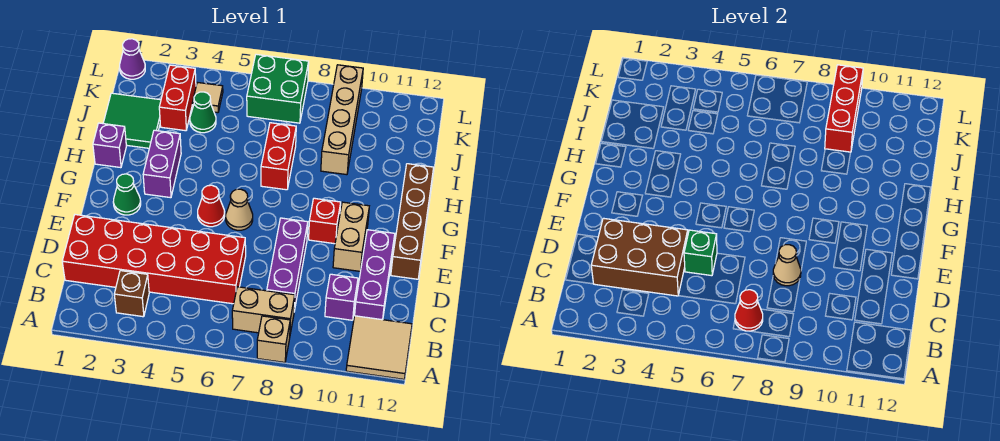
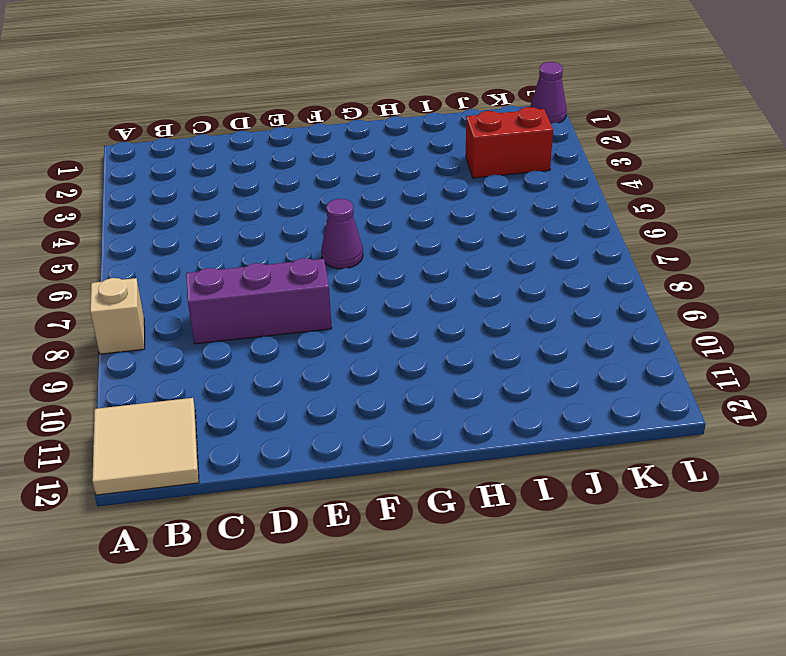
purple cone F6 level 1 -> tan cone F6 level 1
none -> brown brick B3 level 1
none -> tan brick B7:B8 level 1
none -> red brick C1:D6 level 1

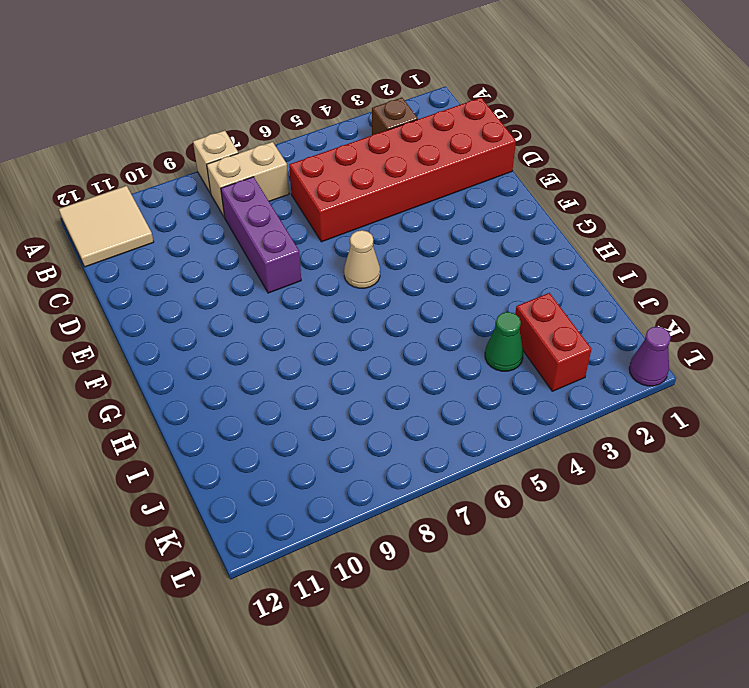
none -> purple brick C10 level 1
none -> purple brick C11:E11 level 1
none -> tan brick E10:F10 level 1

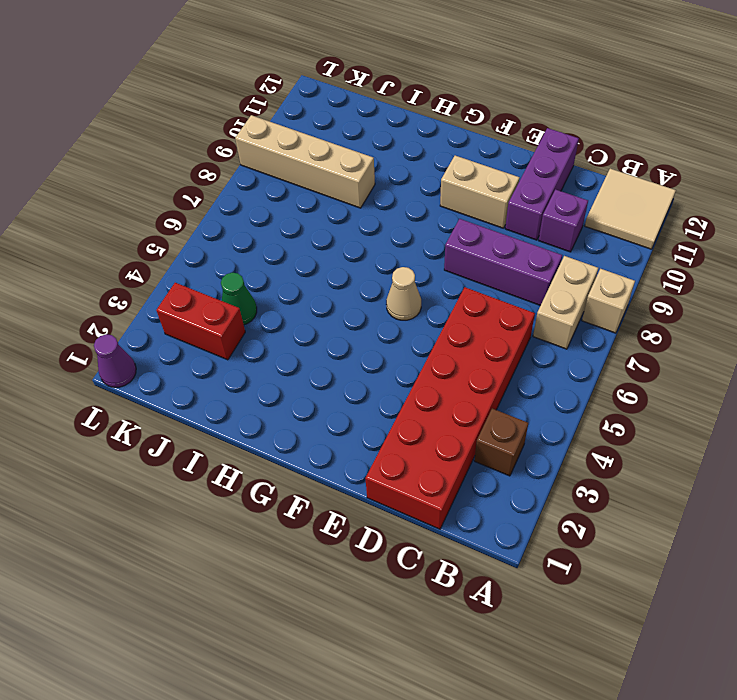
purple brick D10:D12 level 1 -> purple brick C11:E11 level 1
none -> brown brick E12:H12 level 1
none -> green cone F2 level 1
none -> red cone F5 level 1

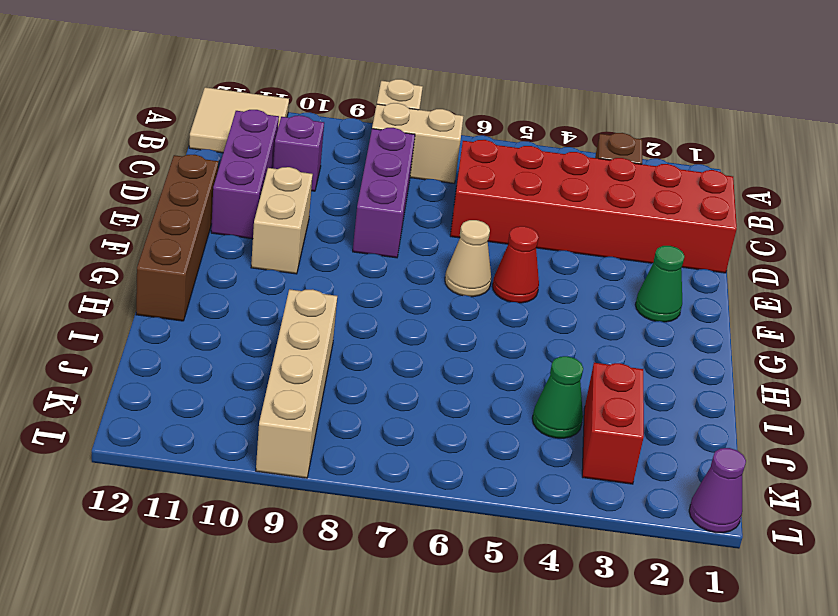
none -> red brick F9 level 1
none -> purple brick G3:H3 level 1
none -> purple brick H1 level 1

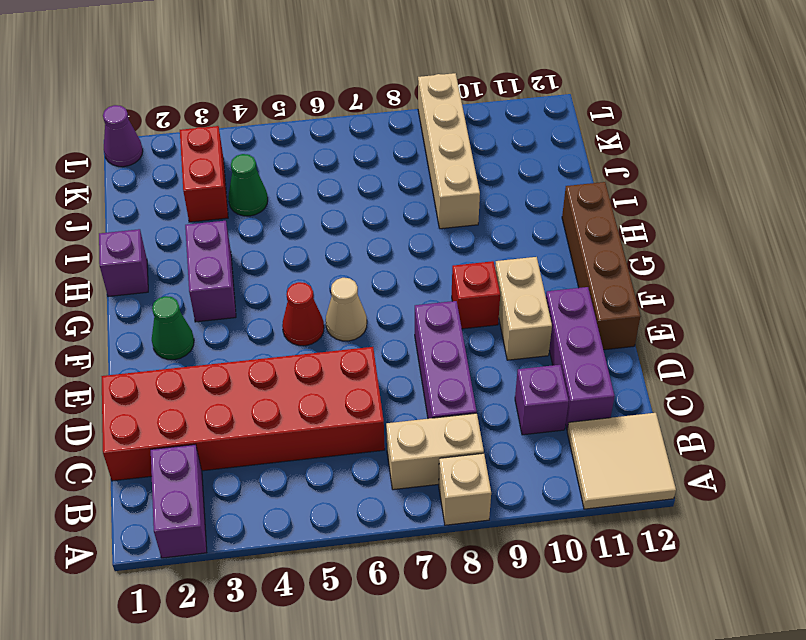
purple brick A2:B2 level 1 -> none
none -> brown brick B3 level 1
none -> red brick H7:I7 level 1
none -> green tile I1:J2 level 1

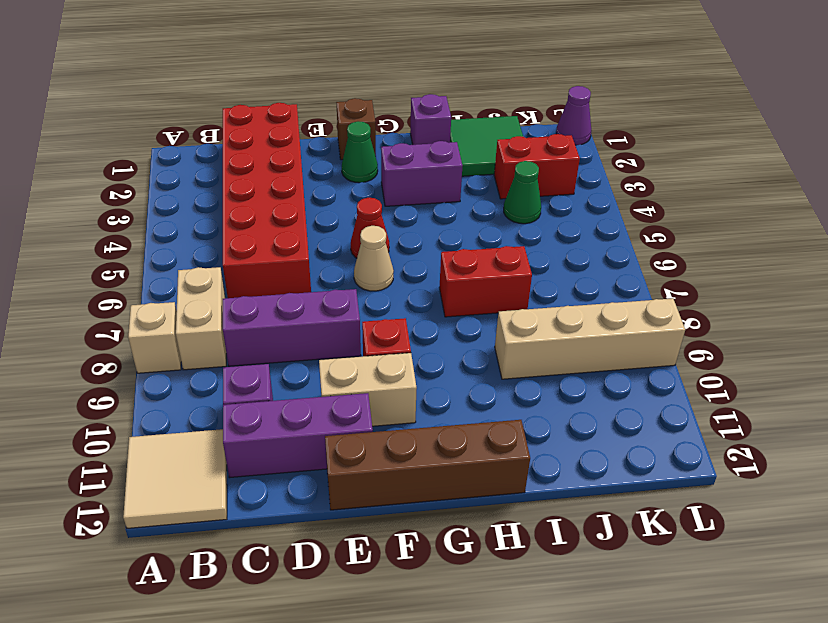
brown brick F1 level 1 -> brown brick B3 level 1
none -> tan tile K4 level 1
none -> green brick K6:L7 level 1
none -> red cone B7 level 2

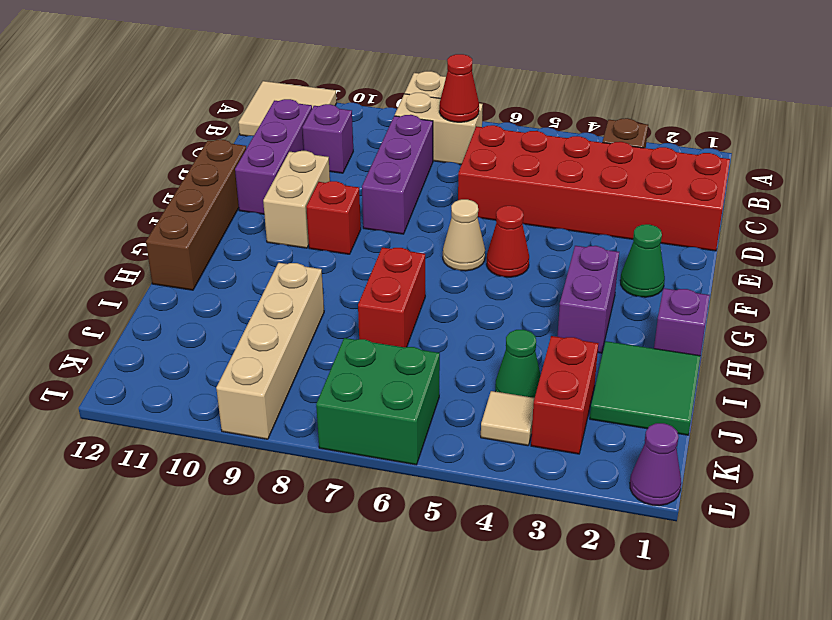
none -> brown brick C2:D4 level 2
none -> green brick D5 level 2
none -> tan cone D8 level 2

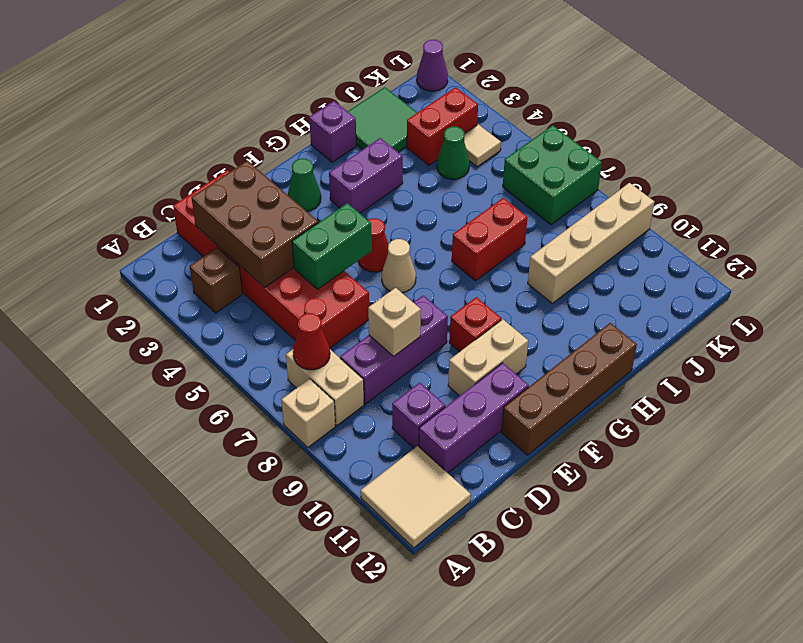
green brick D5:E5 level 2 -> green brick D5 level 2
tan brick D8 level 2 -> tan cone D8 level 2
none -> red brick J9:L9 level 2

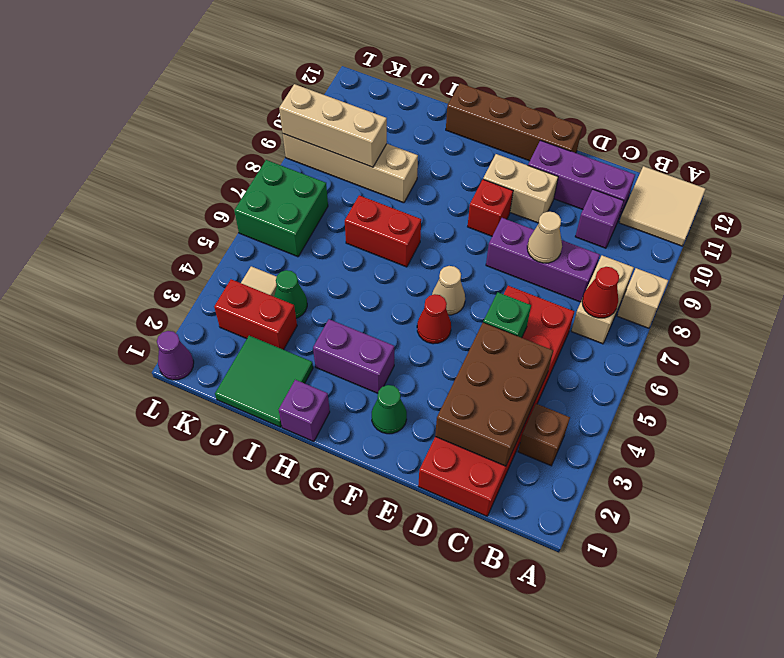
tan brick J9:L9 level 2 -> red brick J9:L9 level 2

